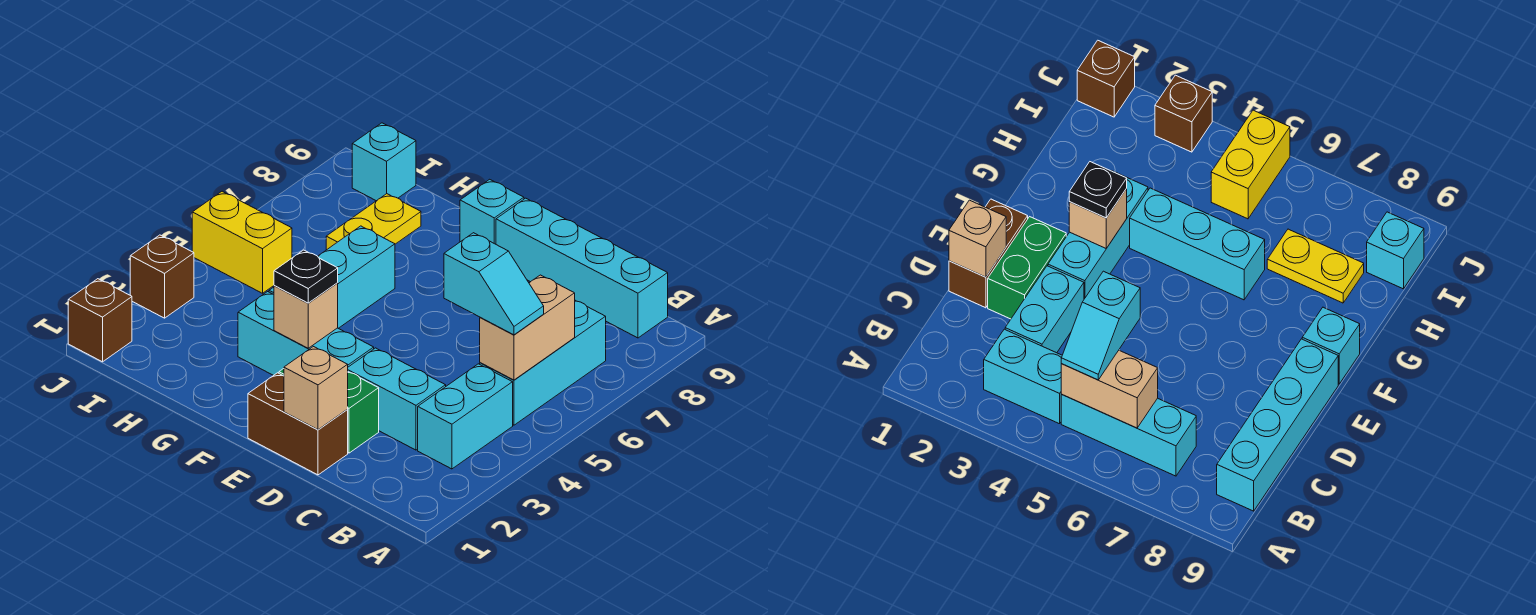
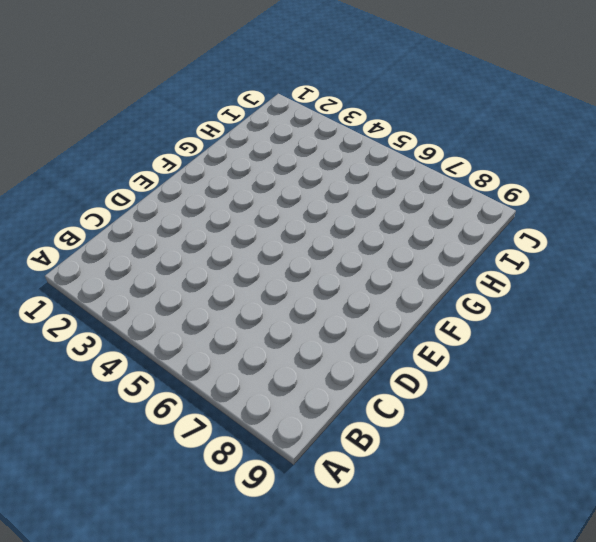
none -> cyan brick B3:B4 level 1
none -> cyan brick B5:B7 level 1
none -> cyan brick B9:E9 level 1

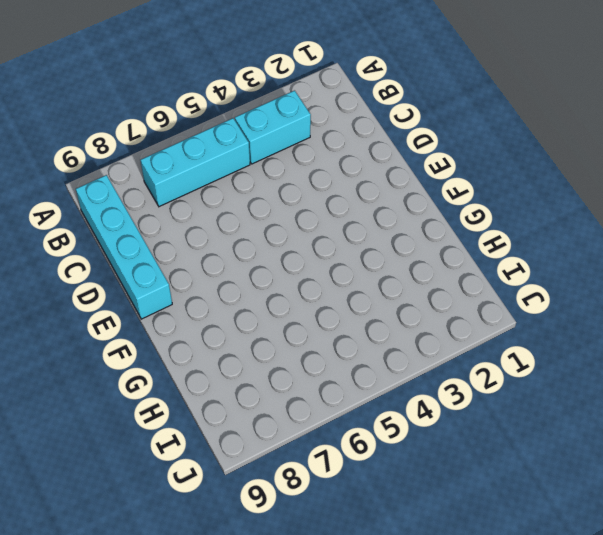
none -> cyan brick C3:D3 level 1
none -> brown brick D1:E1 level 1
none -> green brick D2:E2 level 1

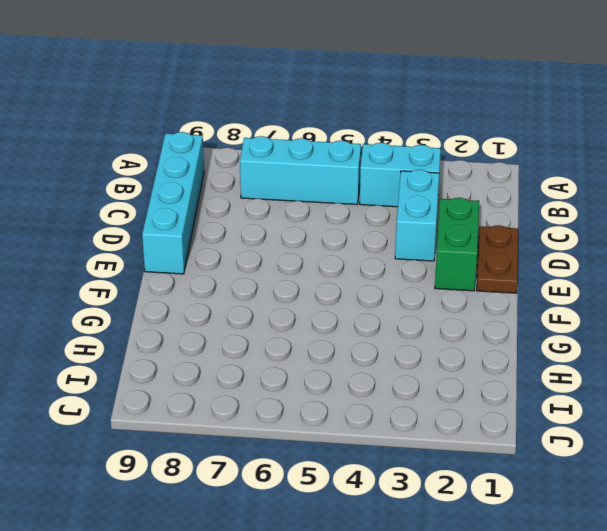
brown plate D1:E1 level 1 -> brown brick D1:E1 level 1
none -> cyan brick E3:G3 level 1
none -> cyan brick F9 level 1
none -> cyan brick G4:G6 level 1

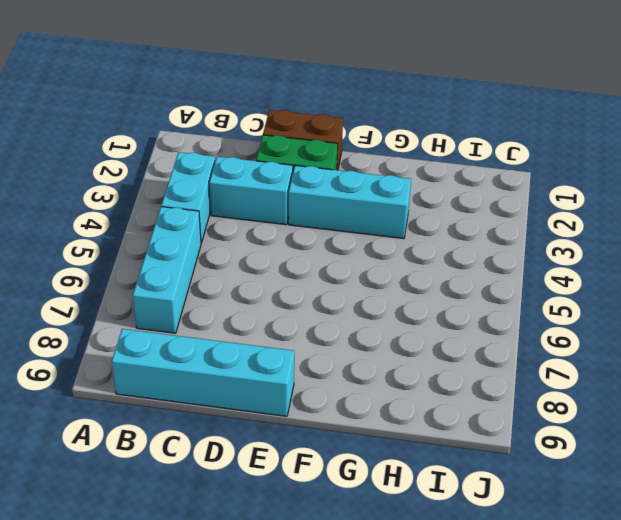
none -> cyan brick F9 level 1
none -> cyan brick G4:G6 level 1
none -> yellow plate H7:H8 level 1

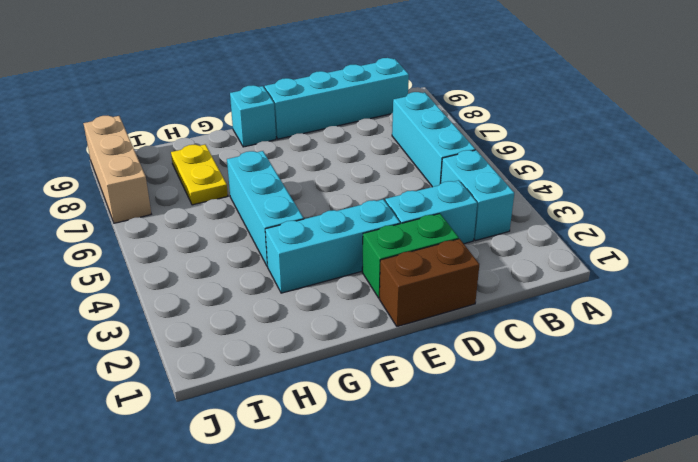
tan brick J7:J9 level 1 -> none
none -> yellow brick I5:J5 level 1
none -> cyan brick I9 level 1
none -> brown brick J1 level 1

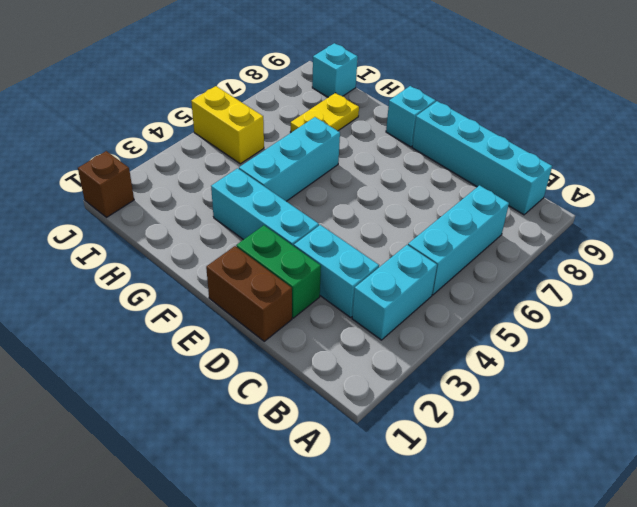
none -> brown brick J3 level 1
none -> tan brick B5:B6 level 2
none -> tan brick D1 level 2

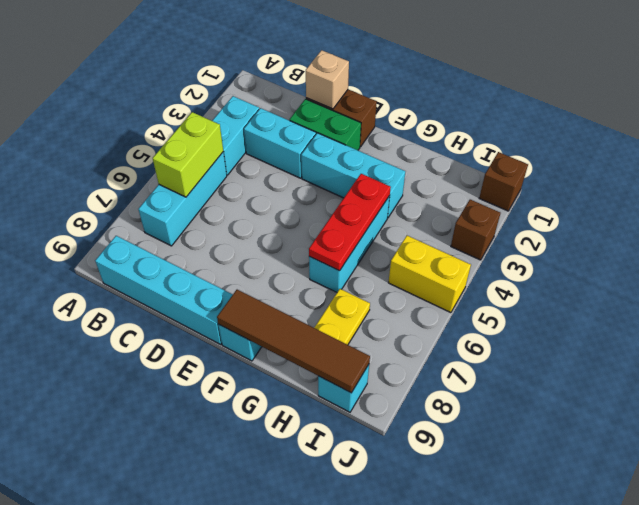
lime brick B5:B6 level 2 -> tan brick B5:B6 level 2
brown tile F9:I9 level 2 -> none
red plate G4:G6 level 2 -> none
none -> tan brick F3 level 2
none -> cyan slope B5:C5 level 3 top C
none -> black plate F3 level 3

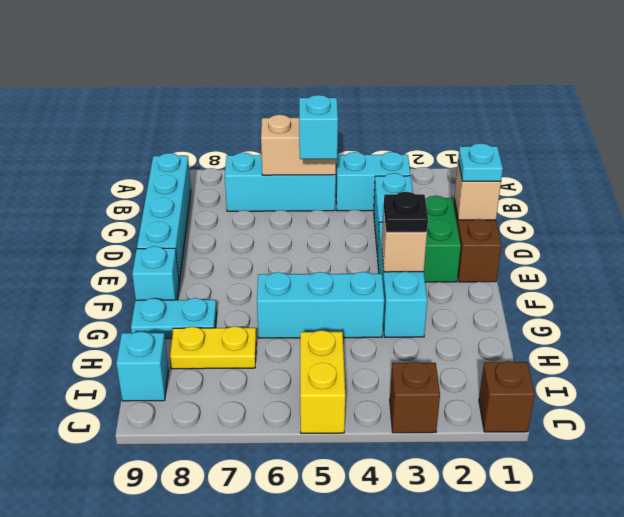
cyan plate D1 level 3 -> none
cyan plate G8:G9 level 1 -> none

